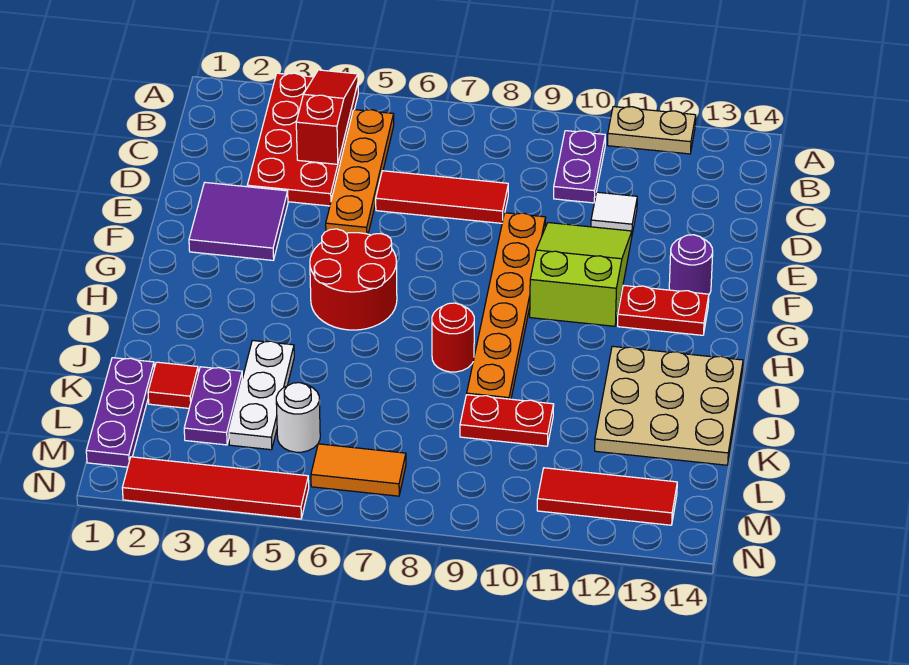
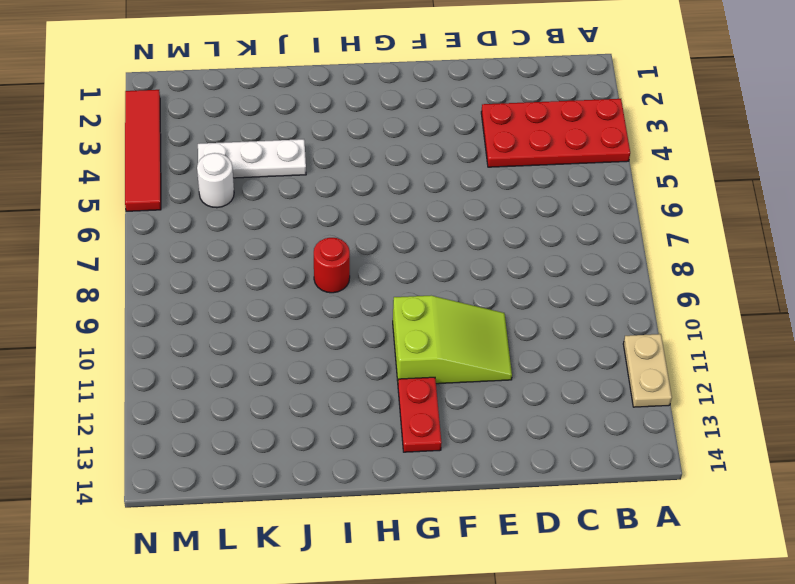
none -> orange plate B5:E5 level 1
none -> purple plate B10:C10 level 1
none -> red tile D6:D8 level 1

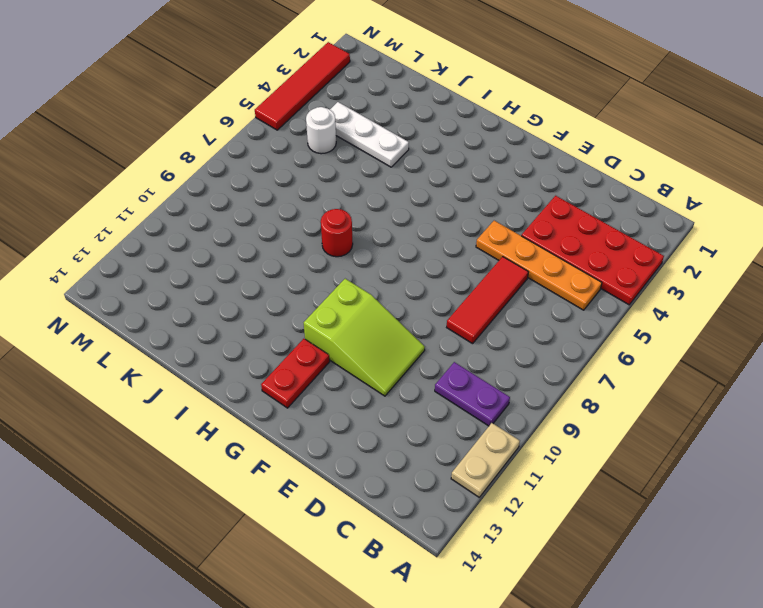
none -> white tile D11 level 1
none -> purple tile E2:F3 level 1
none -> orange plate E9:J9 level 1

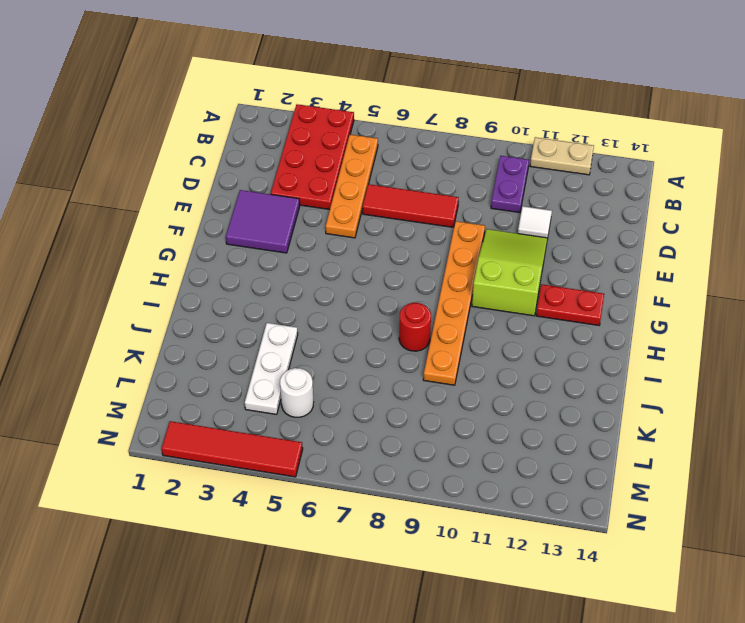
none -> purple round brick F13 level 1
none -> red round brick G5:H6 level 1
none -> tan plate I12:K14 level 1

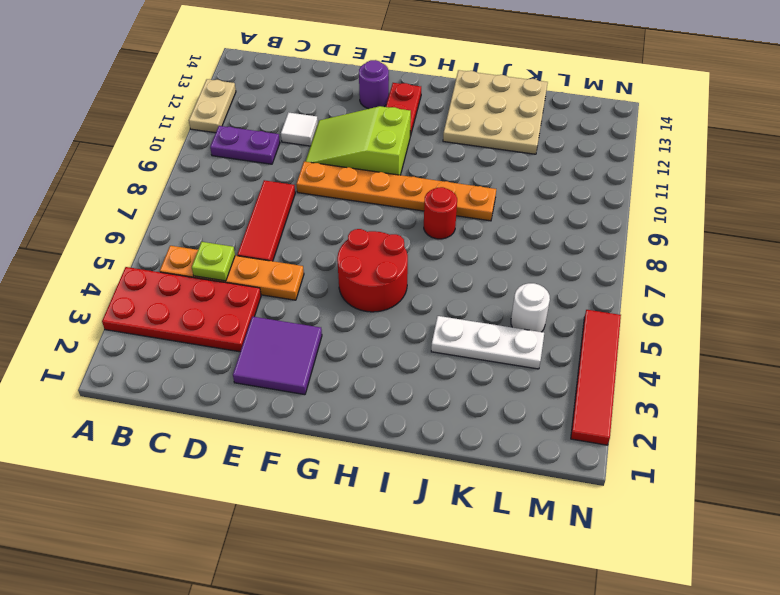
lime plate C5 level 2 -> none
none -> purple plate K1:M1 level 1
none -> red tile K2 level 1
none -> purple plate K3:L3 level 1

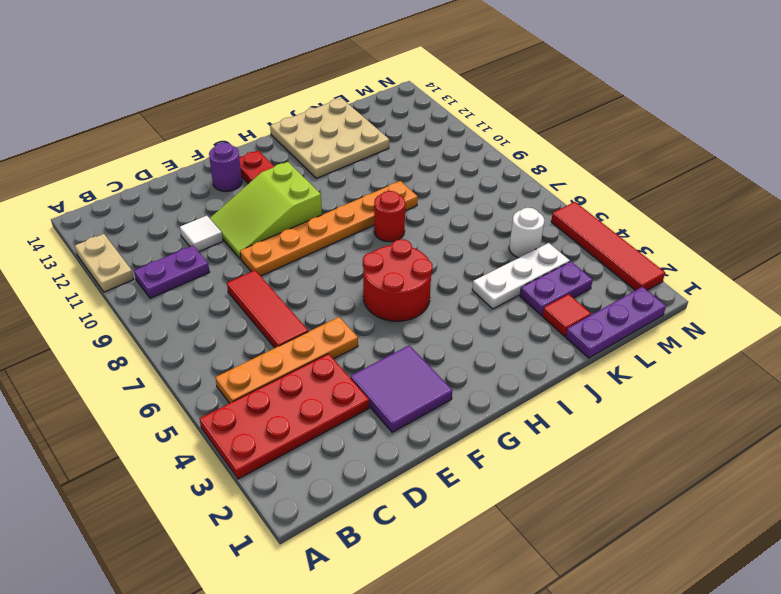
none -> red plate K9:K10 level 1
none -> orange tile M6:M7 level 1
none -> red tile M11:M13 level 1

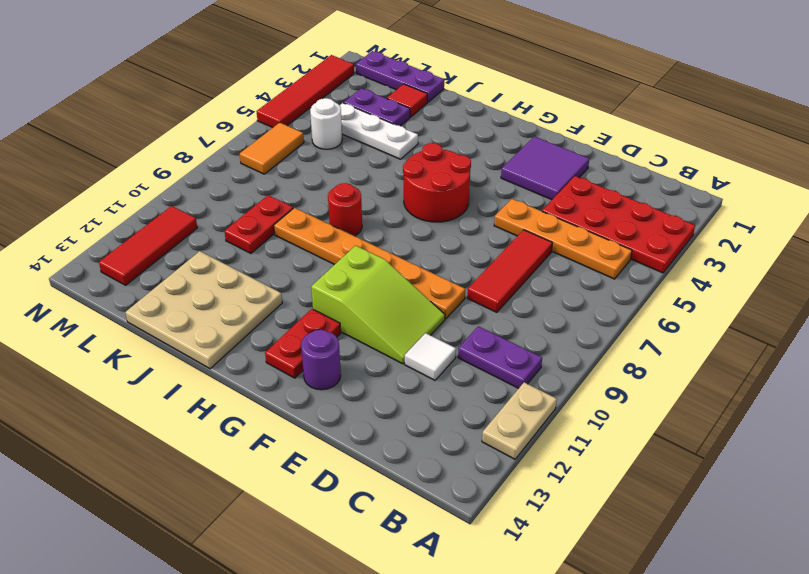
none -> red slope A4:C4 level 2 top C

